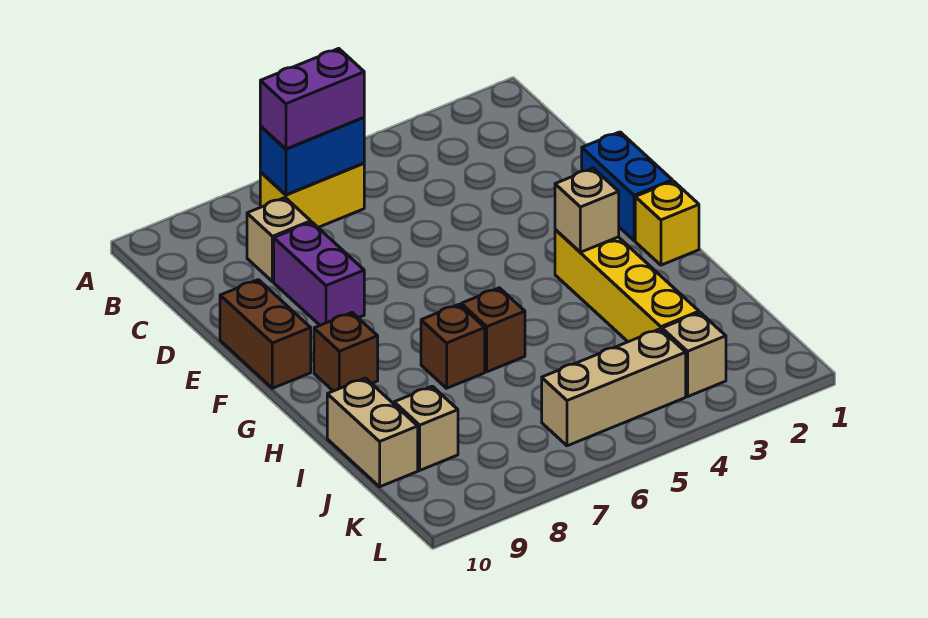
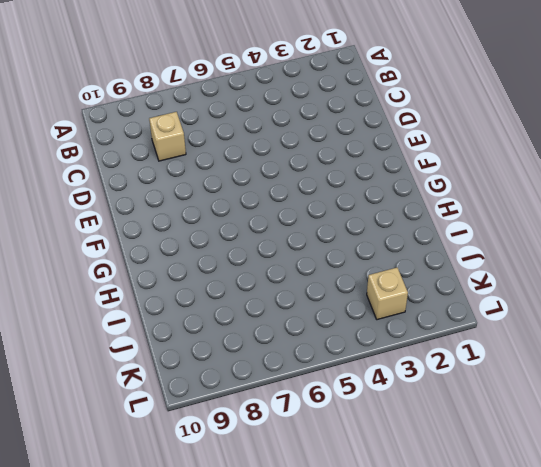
none -> yellow brick B6:B7 level 1
none -> purple brick D8:E8 level 1
none -> blue brick E1:F1 level 1

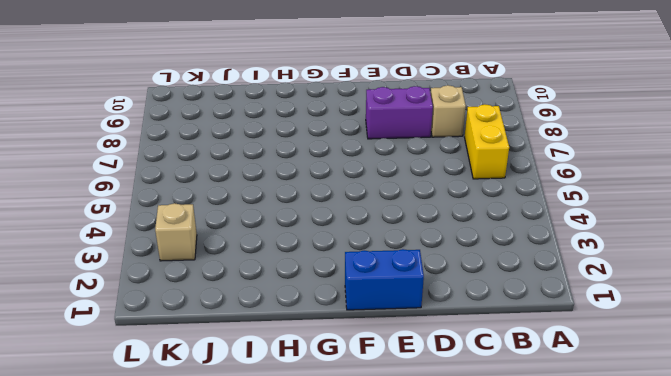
none -> brown brick E10:F10 level 1
none -> yellow brick G1 level 1
none -> yellow brick G3:J3 level 1

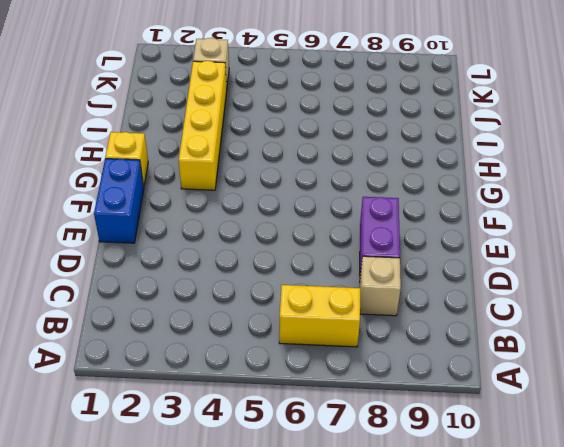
none -> brown brick E10:F10 level 1
none -> brown brick G9 level 1
none -> brown brick H6 level 1

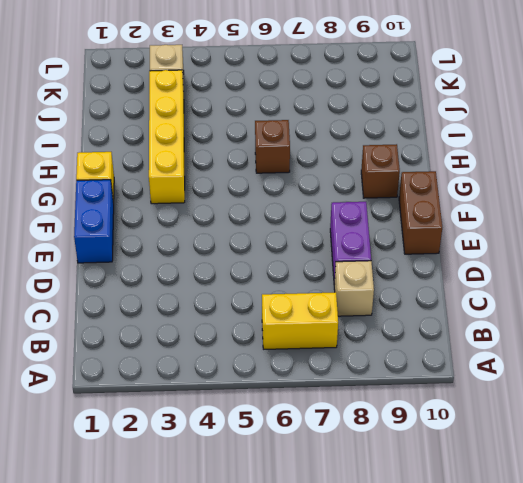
none -> brown brick H7 level 1
none -> tan brick I10:J10 level 1
none -> tan brick J9 level 1

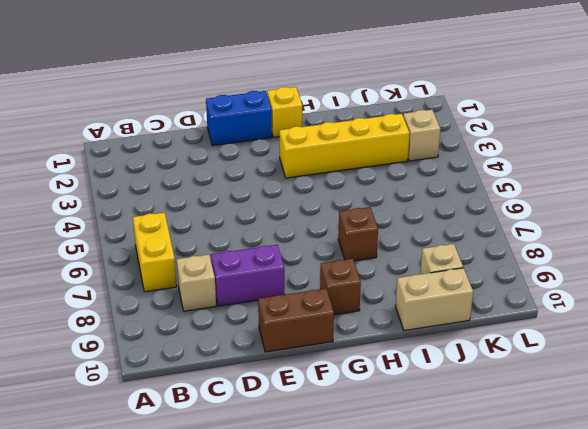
none -> brown brick H6 level 1
none -> tan brick K4:K6 level 1
none -> blue brick B6:B7 level 2

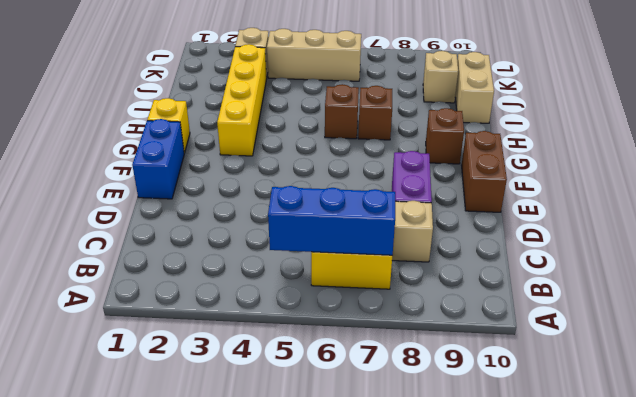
blue brick B5:B7 level 2 -> blue brick B6:B7 level 2
none -> tan brick G3 level 2
none -> purple brick B6:B7 level 3

